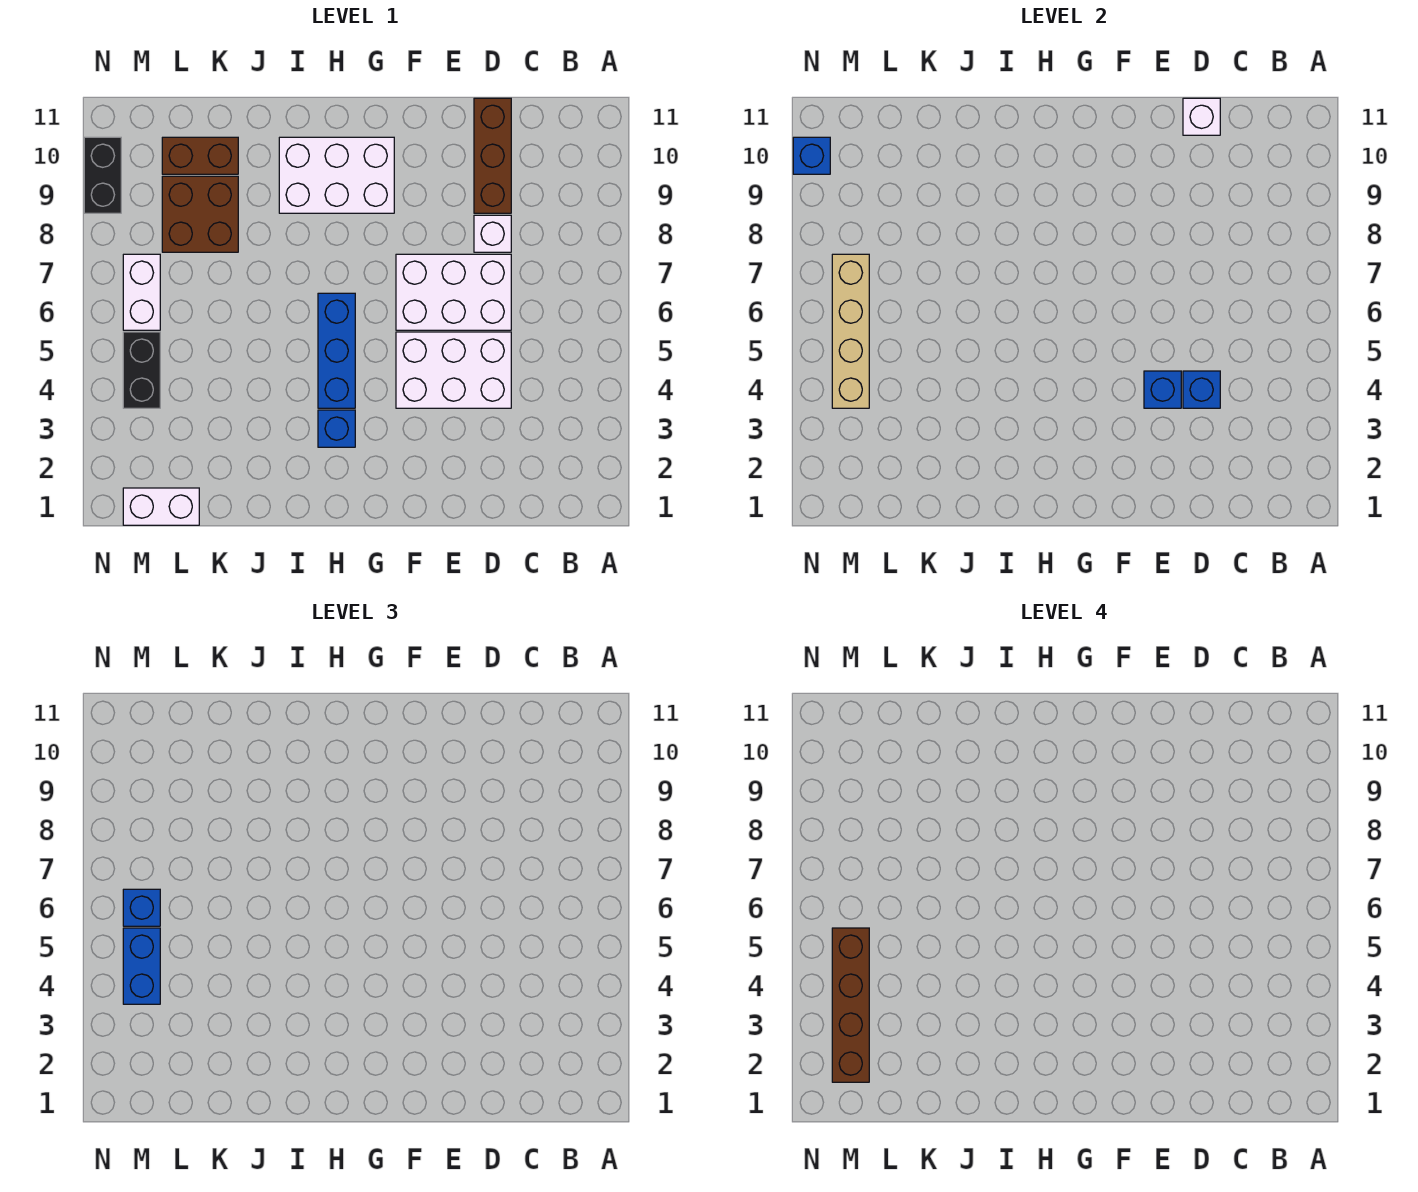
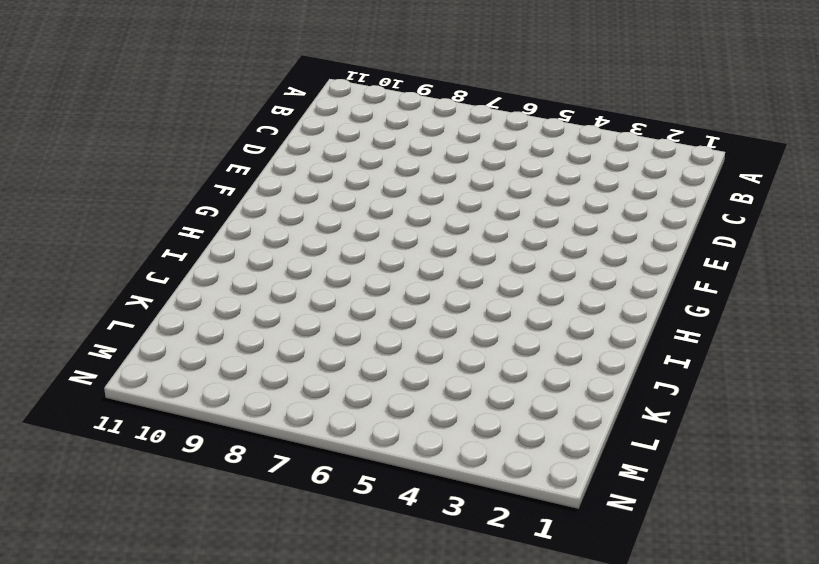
none -> white brick D4:F5 level 1
none -> white brick D6:F7 level 1
none -> white brick D8 level 1

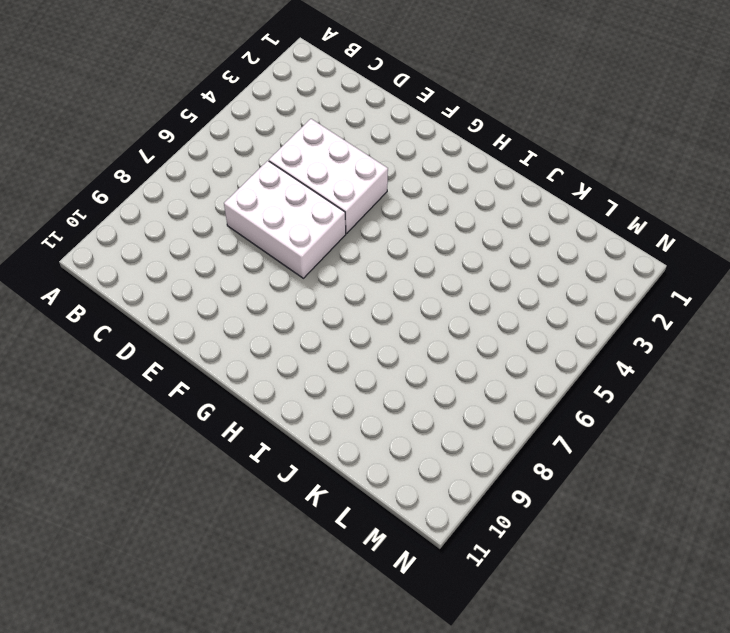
none -> white brick D8 level 1
none -> brown brick D9:D11 level 1
none -> white brick G9:I10 level 1

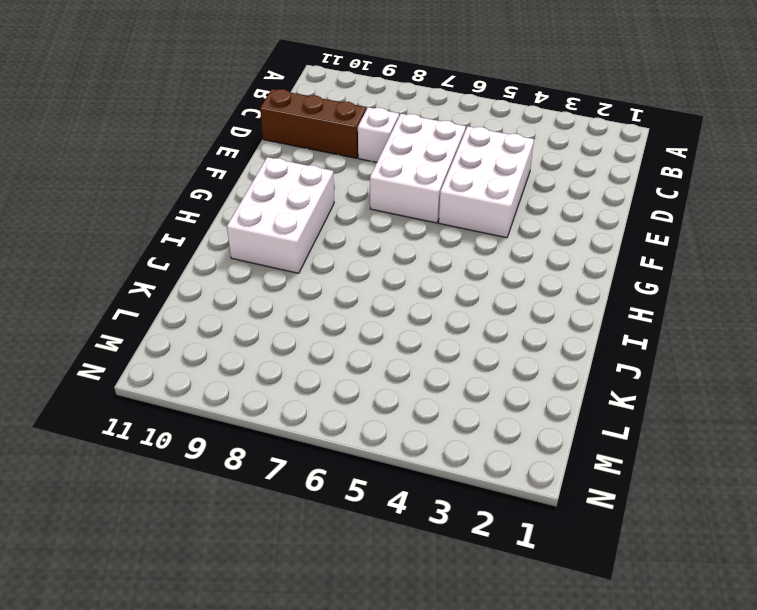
none -> blue brick H3 level 1
none -> blue brick H4:H6 level 1
none -> brown brick K8:L9 level 1

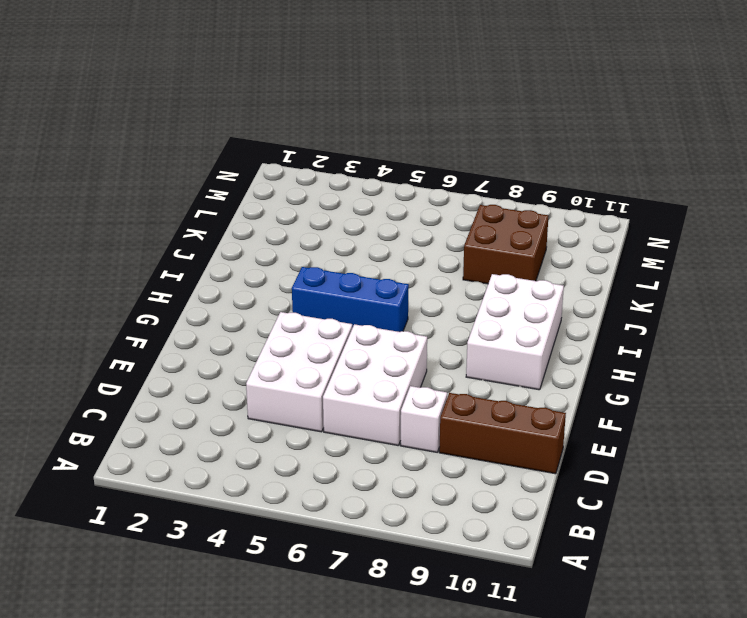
none -> blue brick H3 level 1
none -> brown brick K10:L10 level 1
none -> white brick L1:M1 level 1

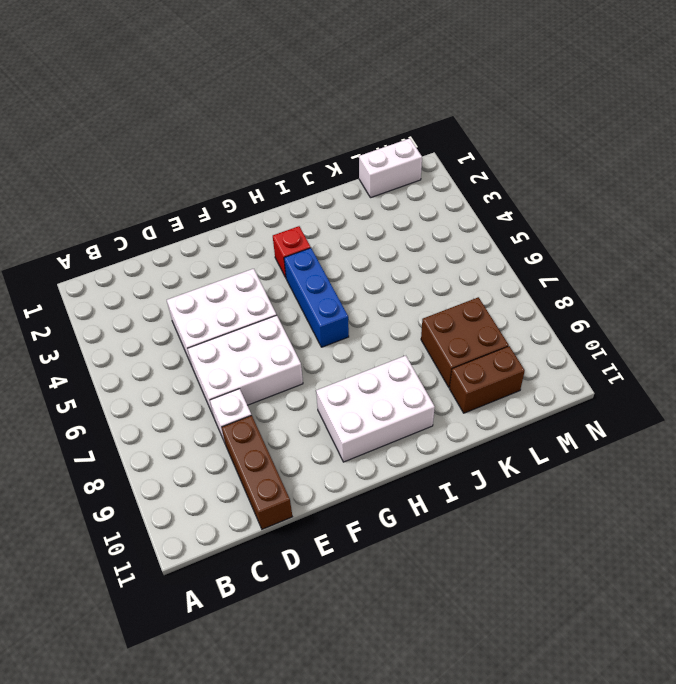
red brick H3 level 1 -> blue brick H3 level 1
none -> black brick M4:M5 level 1
none -> white brick M6:M7 level 1
none -> black brick N9:N10 level 1

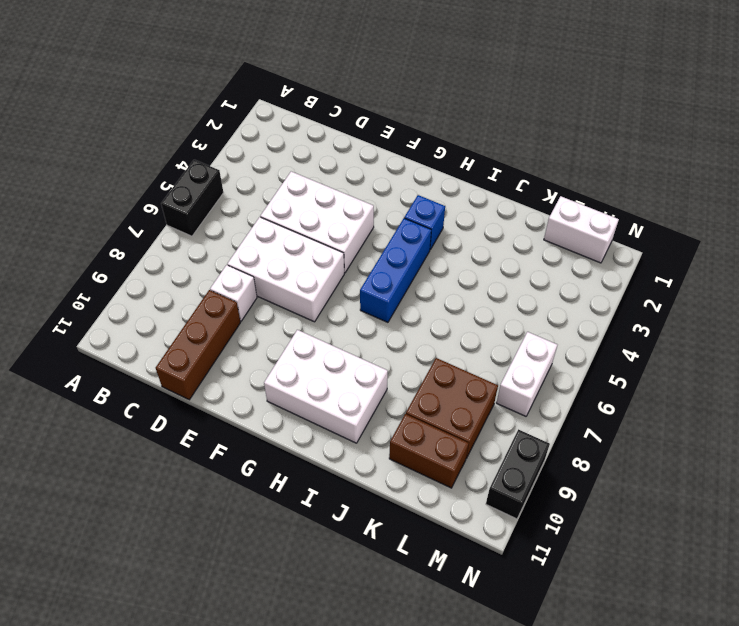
black brick A5:A6 level 1 -> black brick M4:M5 level 1
none -> blue brick D4 level 2
none -> white brick D11 level 2
none -> blue brick E4 level 2

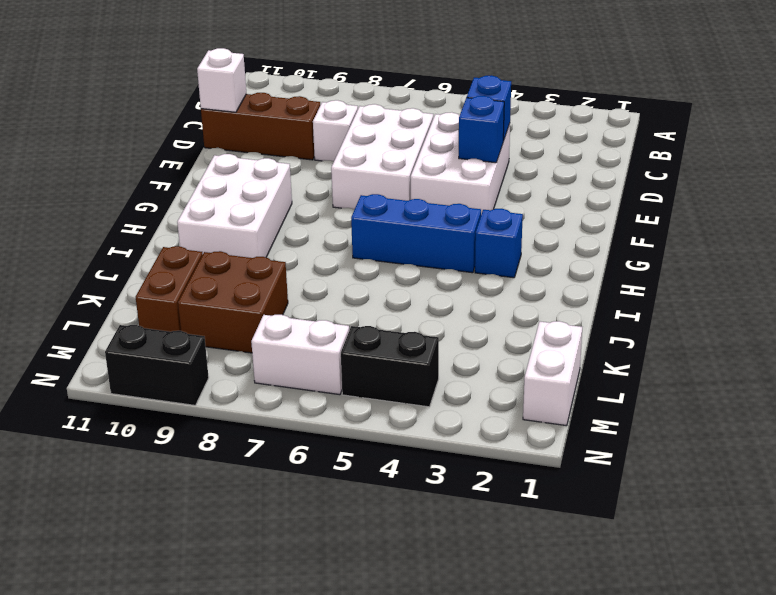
none -> tan brick M4:M7 level 2
none -> blue brick N10 level 2
none -> blue brick M4:M5 level 3

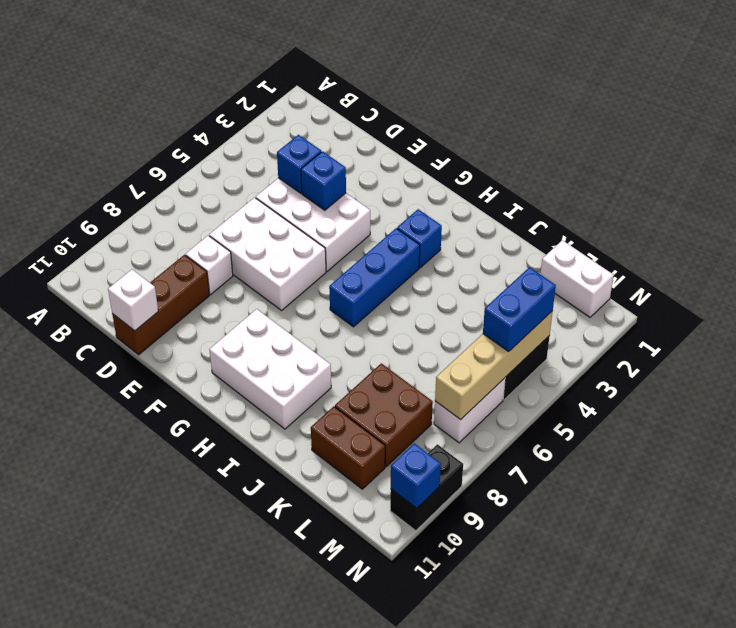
none -> blue brick M6 level 3
none -> brown brick M2:M5 level 4

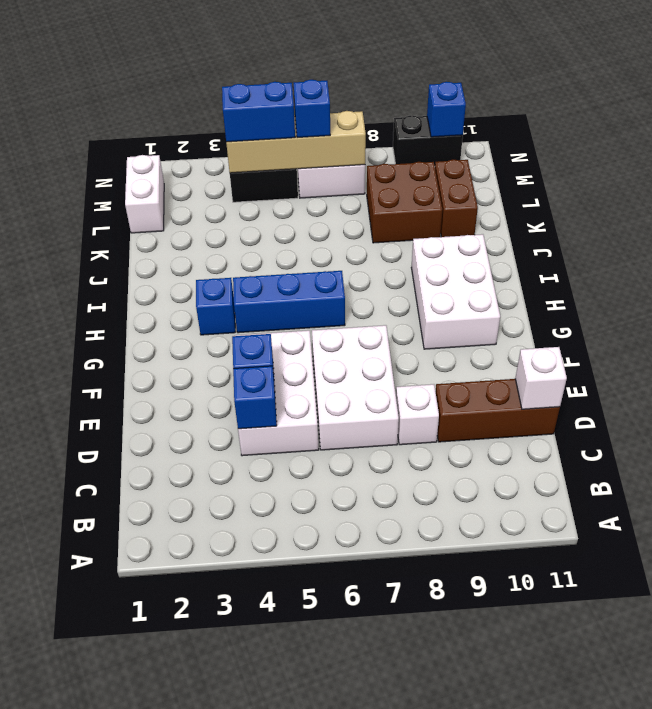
none -> brown brick M2:M5 level 4

